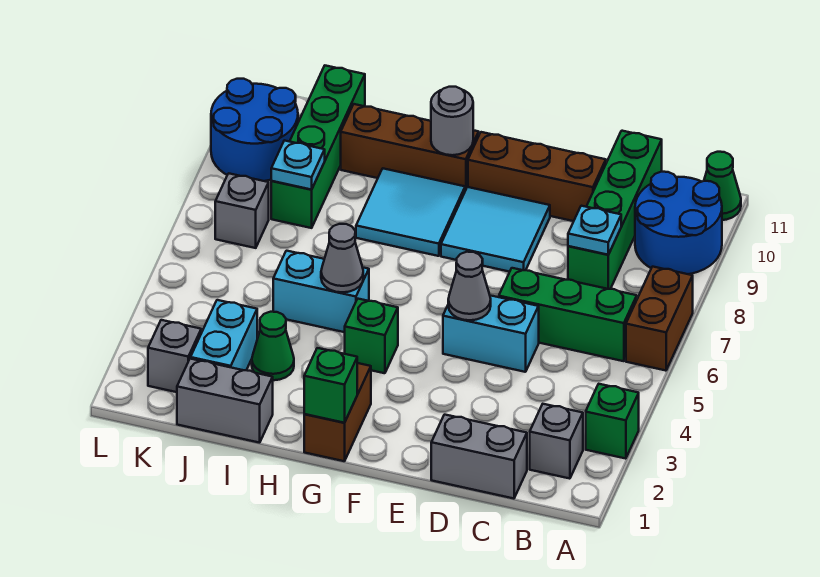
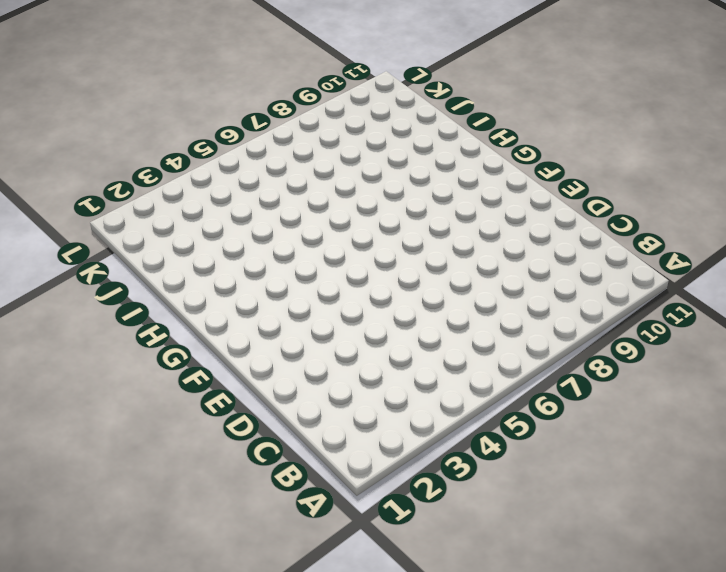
none -> green brick A3 level 1
none -> brown brick A6:A7 level 1
none -> blue round brick A9:B10 level 1

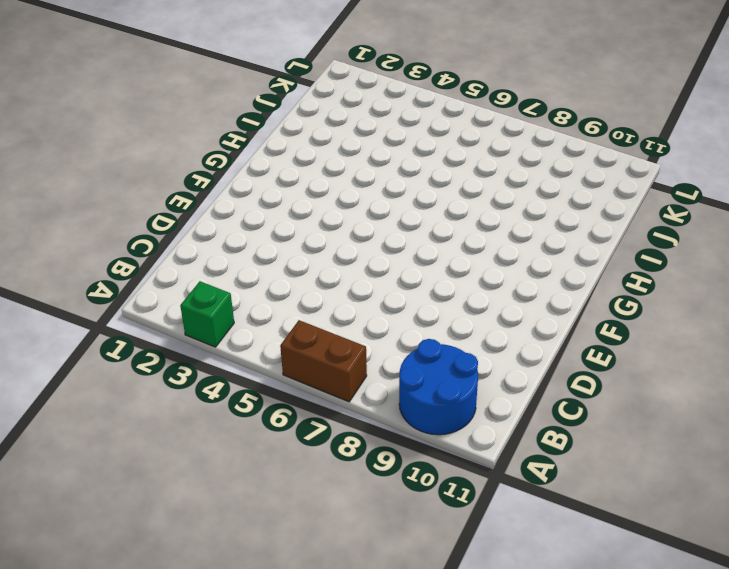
none -> green cone A11 level 1
none -> grey brick B2 level 1
none -> green brick B6:D6 level 1

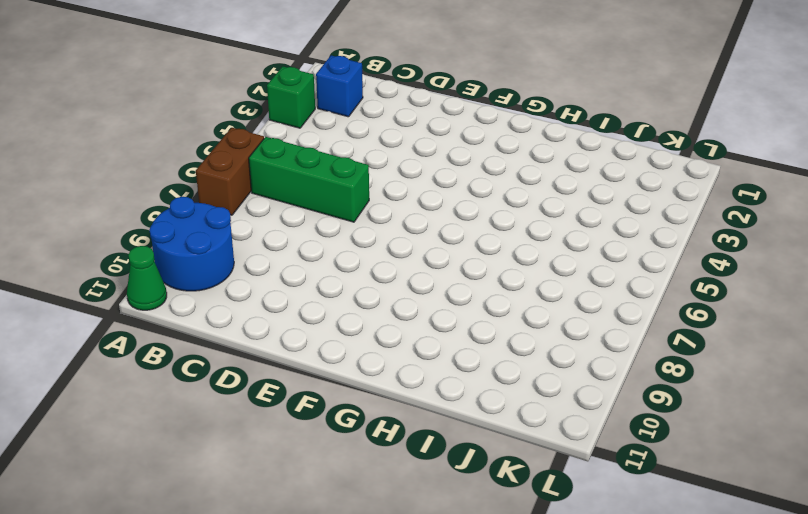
blue brick B2 level 1 -> grey brick B2 level 1
none -> grey brick C1:D1 level 1
none -> green brick C8:C11 level 1
none -> cyan brick D5:E5 level 1

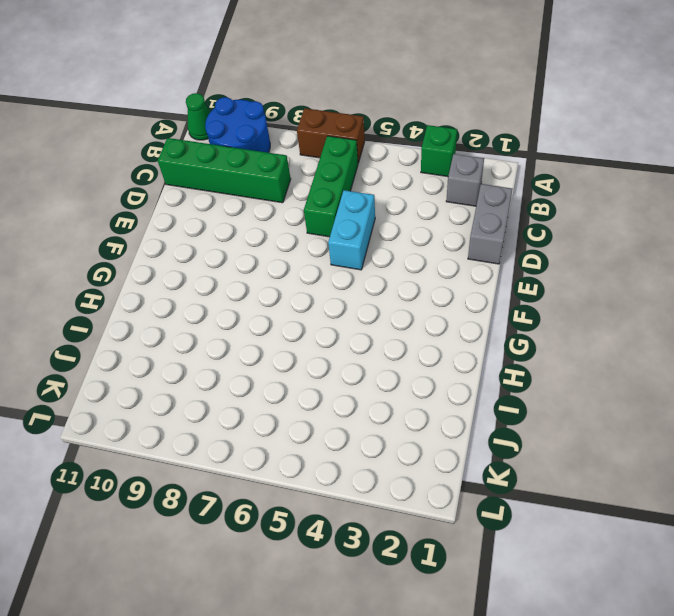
none -> brown brick D10:F10 level 1
none -> cyan tile E8:F9 level 1
none -> brown brick G1:G2 level 1

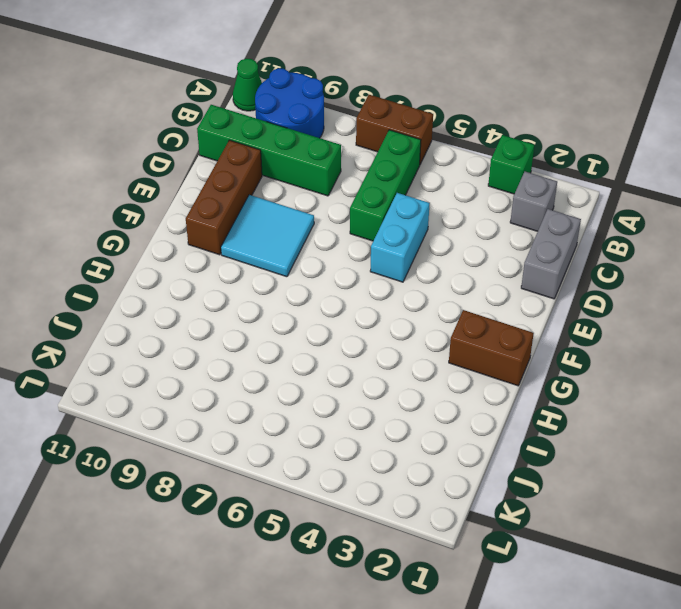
none -> green brick G4 level 1
none -> cyan tile G8:H9 level 1
none -> brown brick G10:I10 level 1

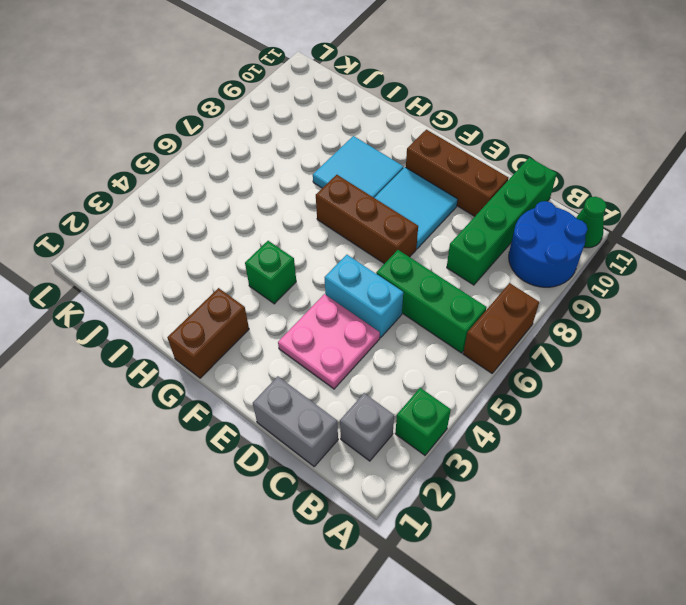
pink plate D3:E4 level 1 -> none
brown brick E7:G7 level 1 -> brown brick G10:I10 level 1
none -> cyan brick H5:I5 level 1
none -> grey brick I1:J1 level 1
none -> green cone I3 level 1

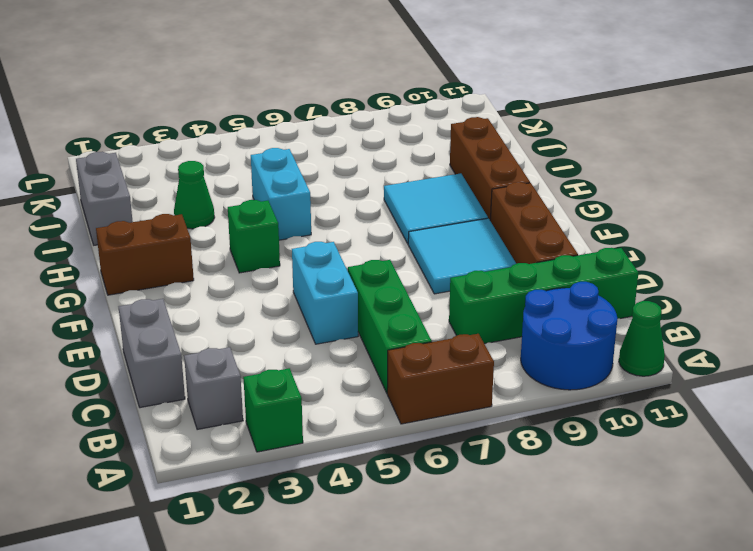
none -> cyan brick J2:J3 level 1
none -> green brick J8:J11 level 1
none -> grey brick K2 level 1

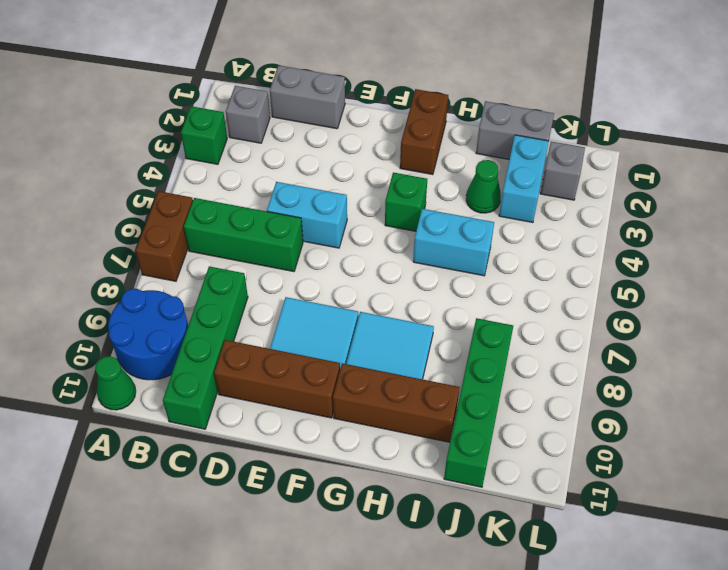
none -> grey brick K7 level 1
none -> blue round brick K9:L10 level 1
none -> cyan plate C8 level 2

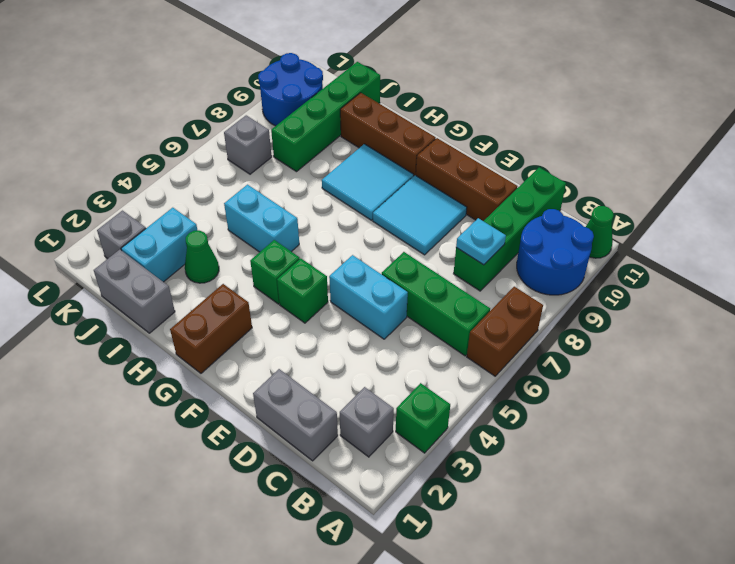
green brick F4 level 1 -> green brick G1 level 2
none -> grey cone E5 level 2
none -> grey round brick G10 level 2
none -> grey cone H5 level 2

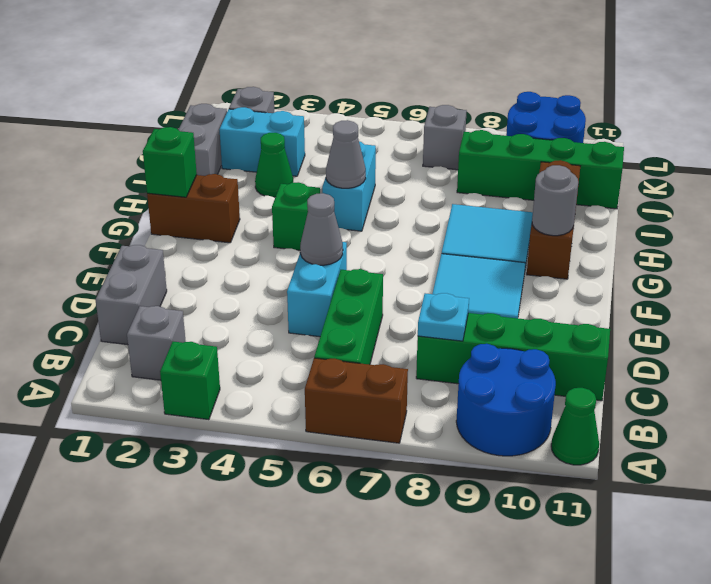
none -> brown brick D10:F10 level 1
none -> cyan plate J8 level 2

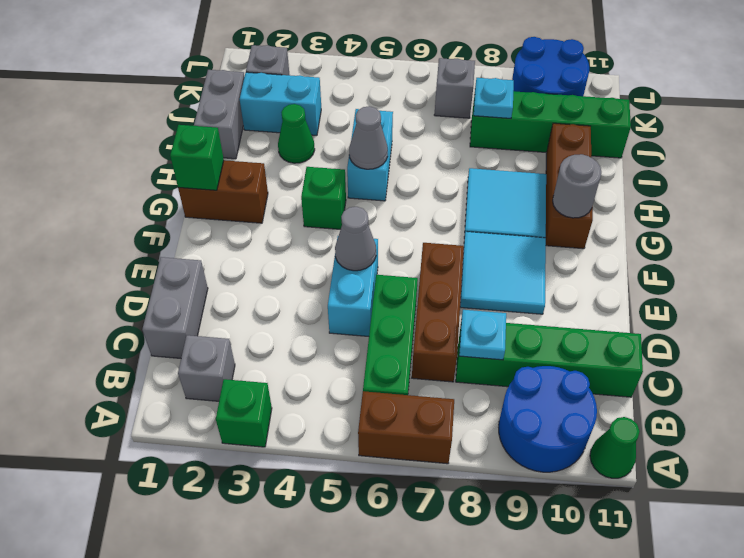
brown brick C7:E7 level 1 -> brown brick D10:F10 level 1

